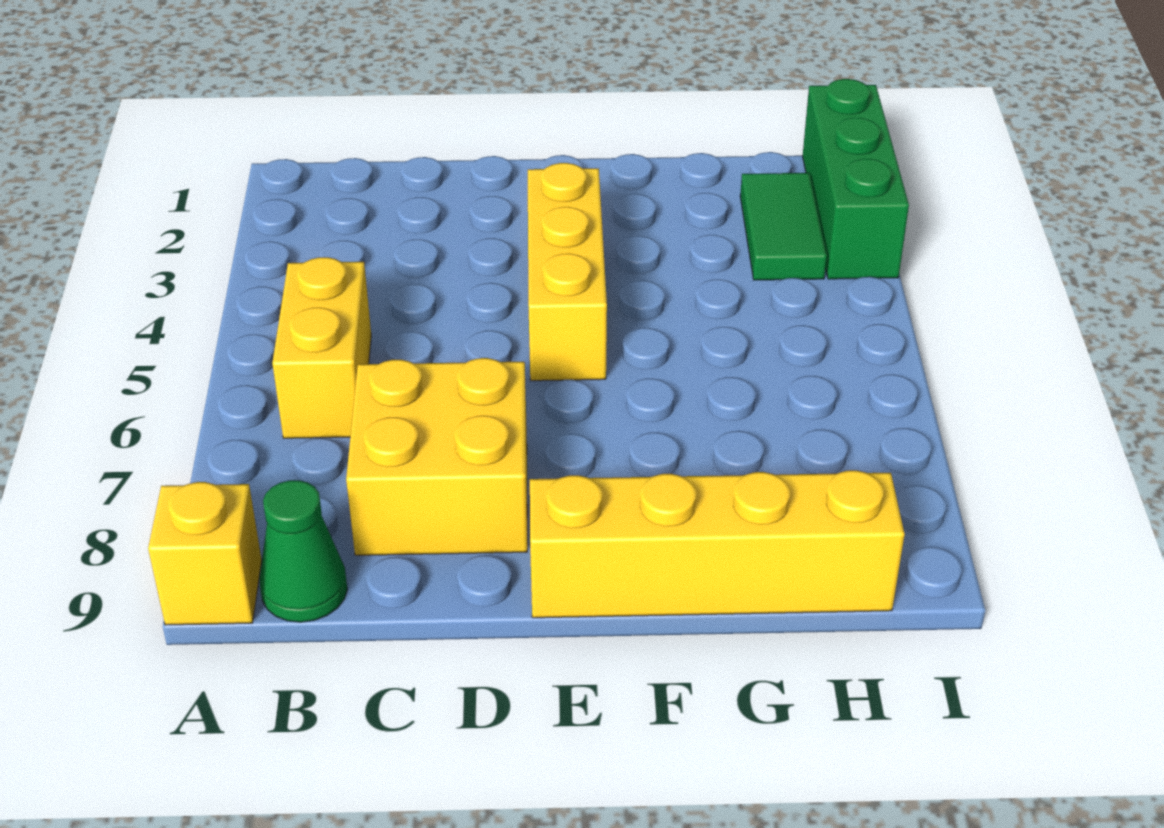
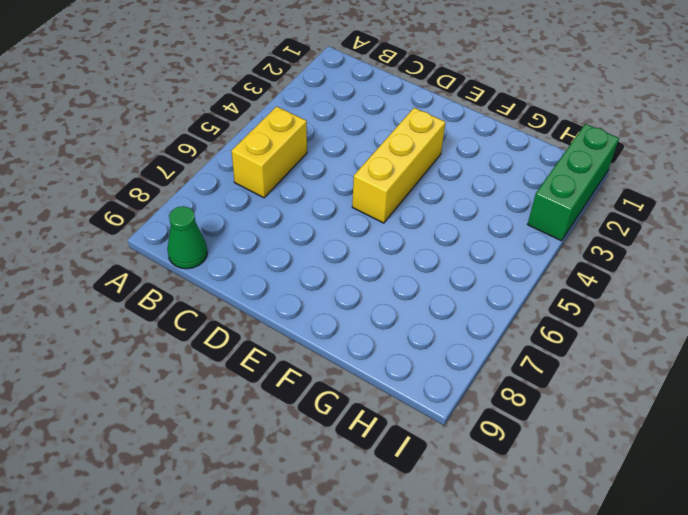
none -> yellow brick A9 level 1
none -> yellow brick C7:D8 level 1

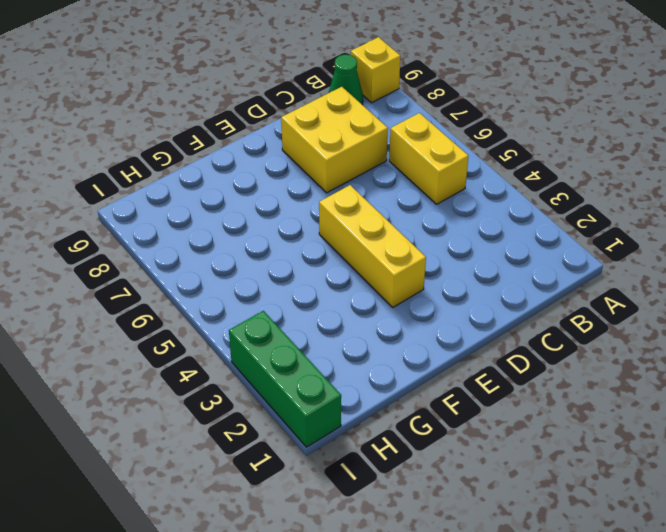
none -> yellow brick E9:H9 level 1
none -> green tile H2:H3 level 1

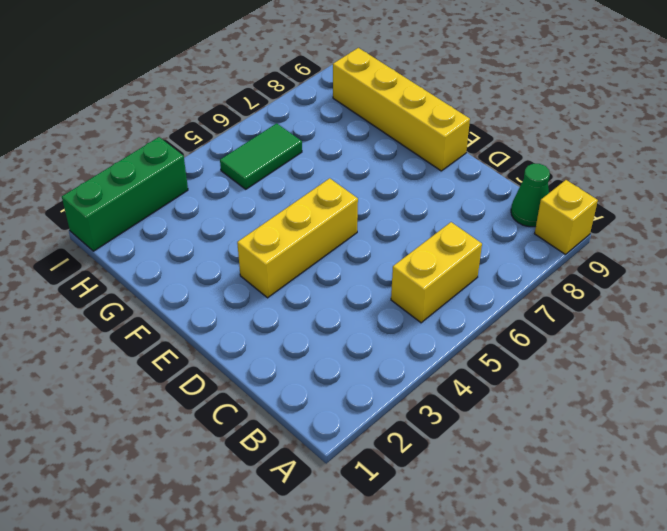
green tile H5:H6 level 1 -> green tile H2:H3 level 1
none -> yellow brick C7:D8 level 1

